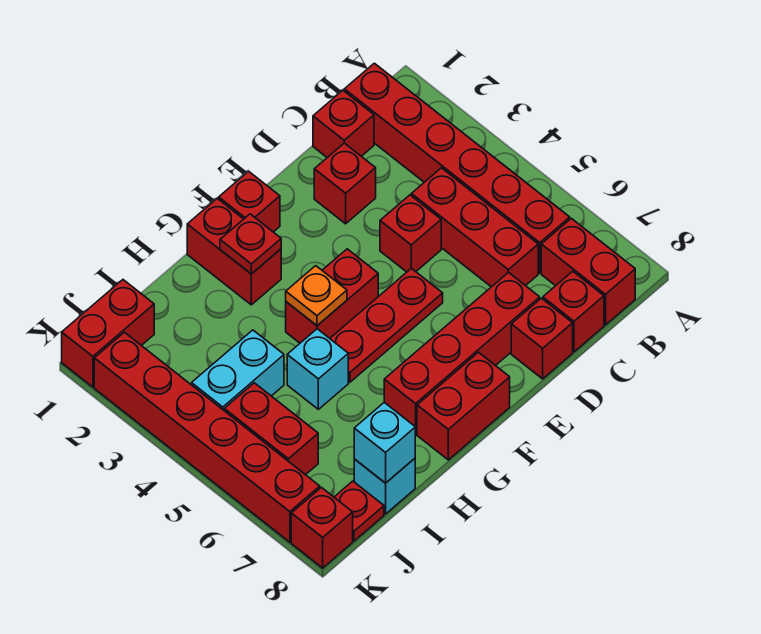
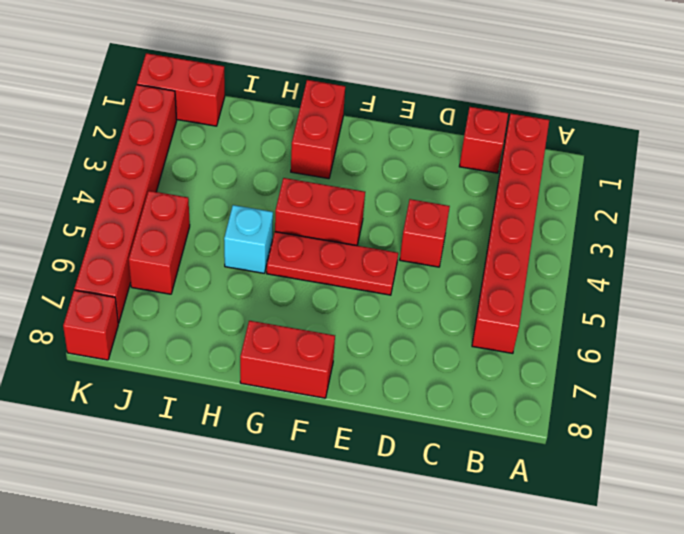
none -> red brick B7:B8 level 1
none -> red brick C4:C6 level 1
none -> red brick C8 level 1

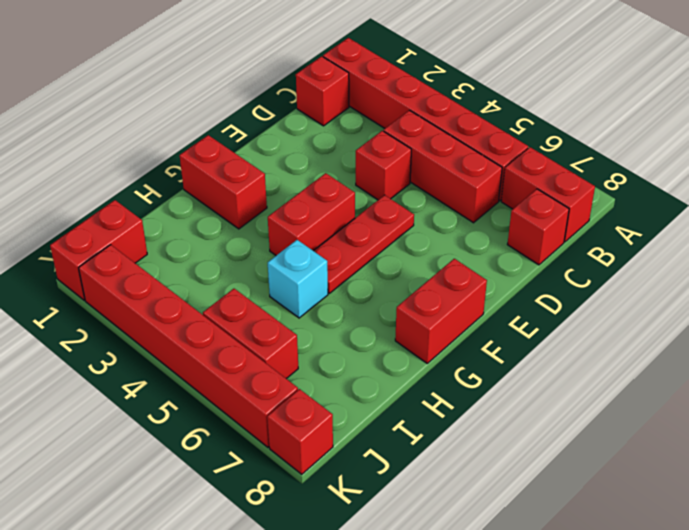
none -> red brick D2 level 1
none -> red brick D7:G7 level 1
none -> red brick D8 level 1

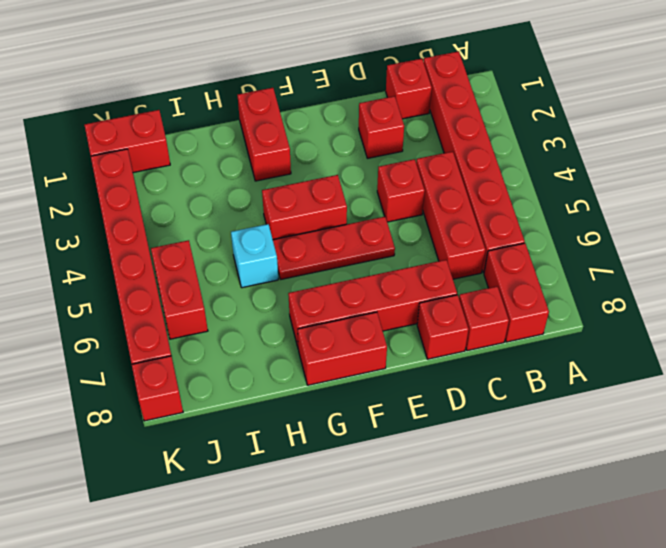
none -> red brick F1 level 1
none -> cyan brick I4:J4 level 1
none -> cyan brick I8 level 1

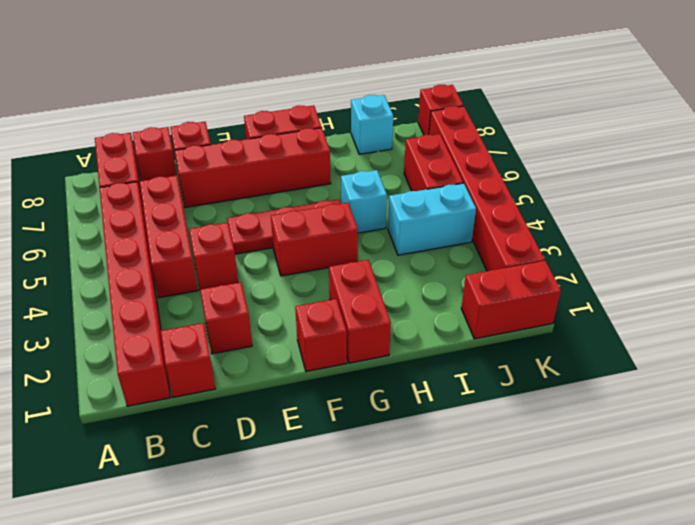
none -> red plate J8 level 1
none -> red plate G2 level 2
none -> orange plate G4 level 2

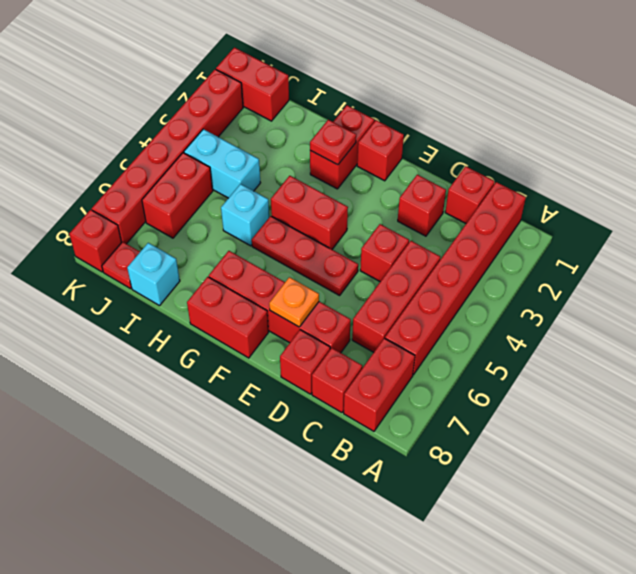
orange plate E7 level 2 -> orange plate G4 level 2
none -> cyan brick I8 level 2

